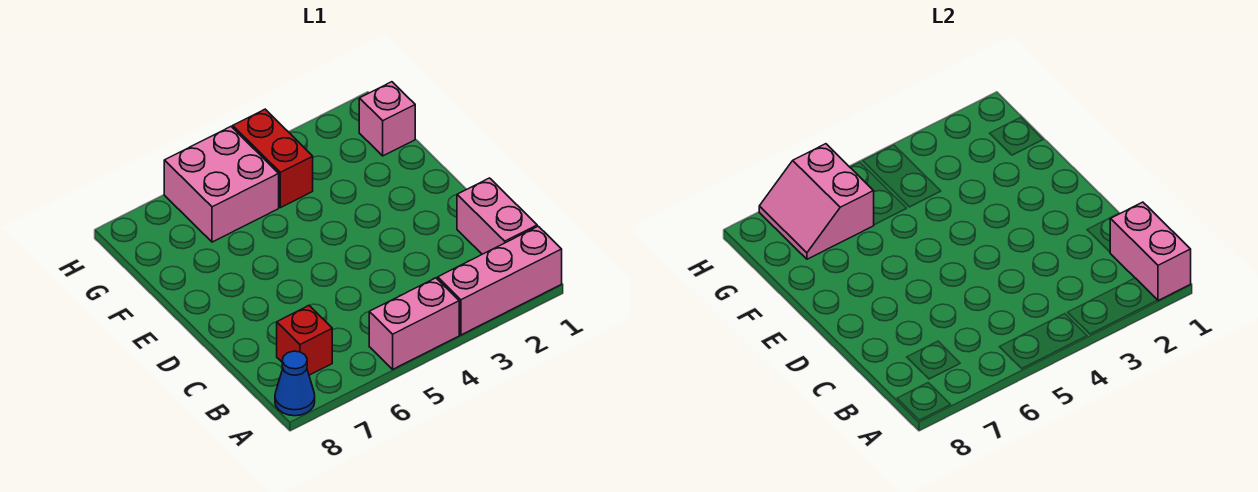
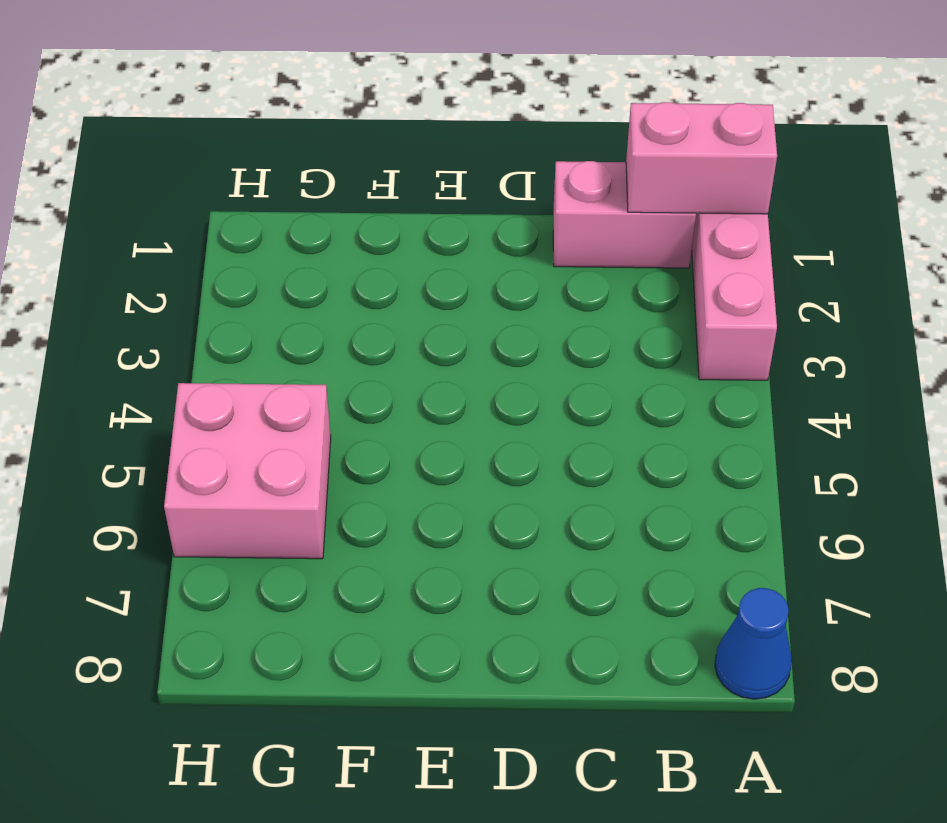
none -> pink brick A4:A5 level 1
none -> red brick B7 level 1

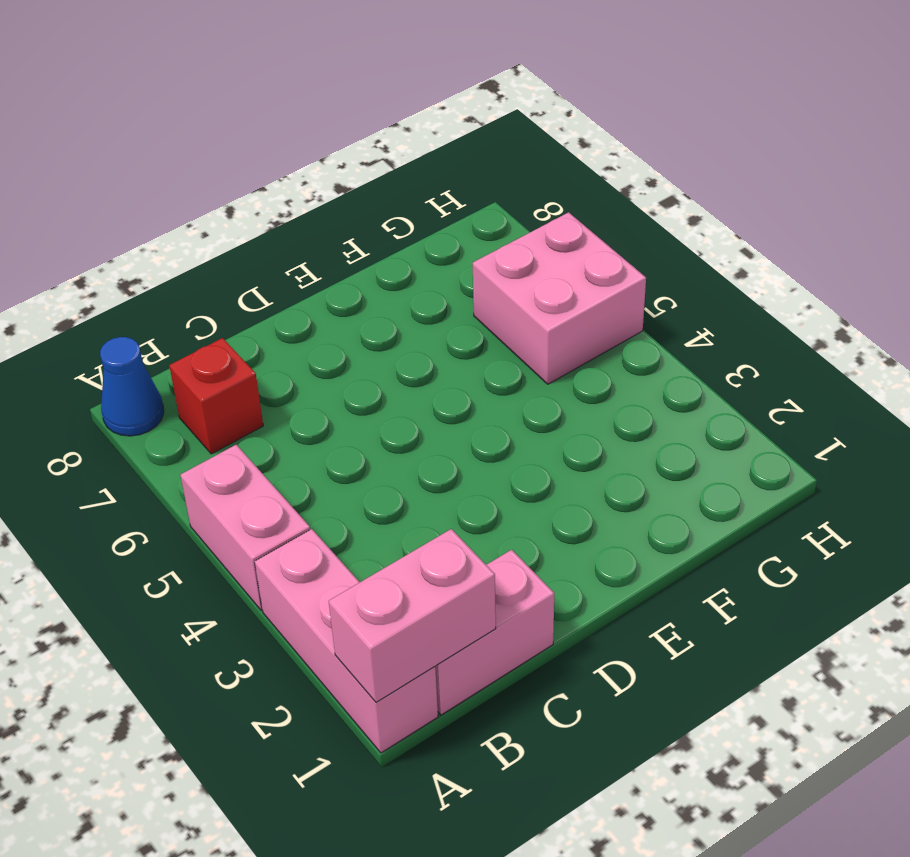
none -> pink brick G1 level 1
none -> red brick G4:H4 level 1

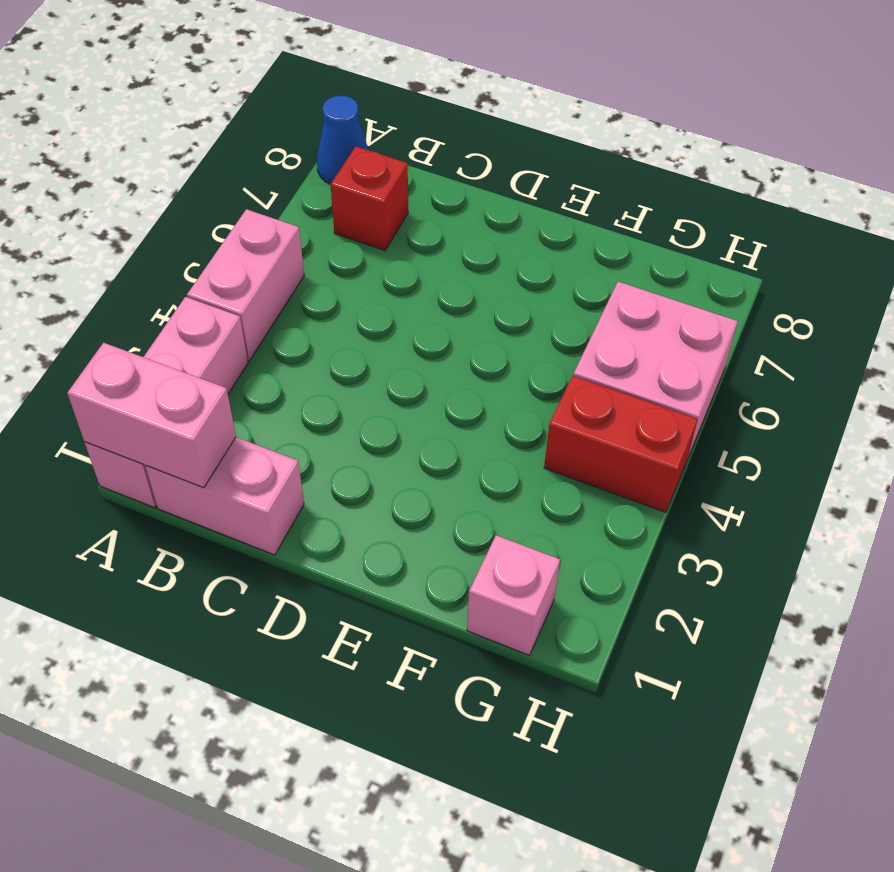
none -> pink slope G6:H7 level 2 top 6

